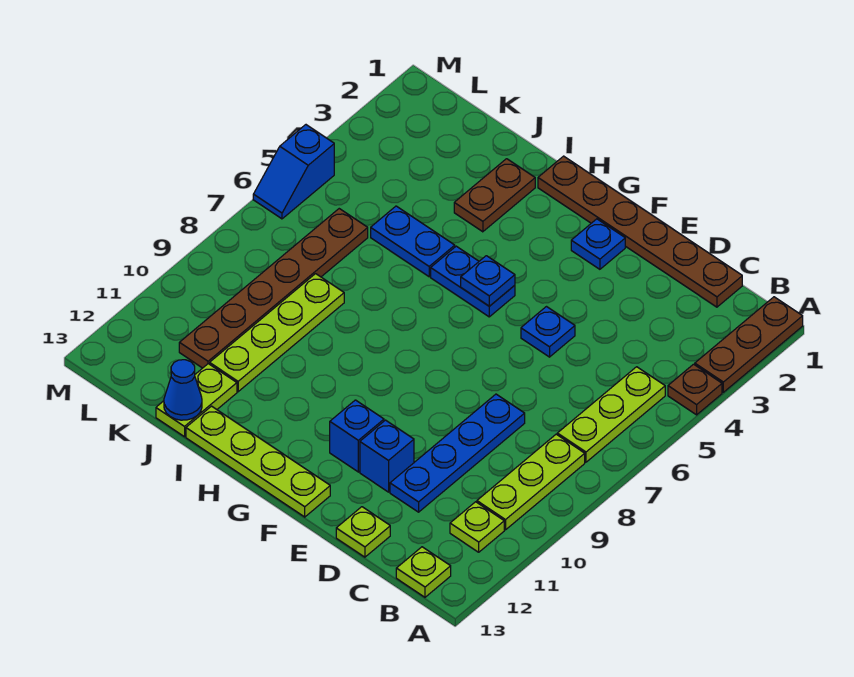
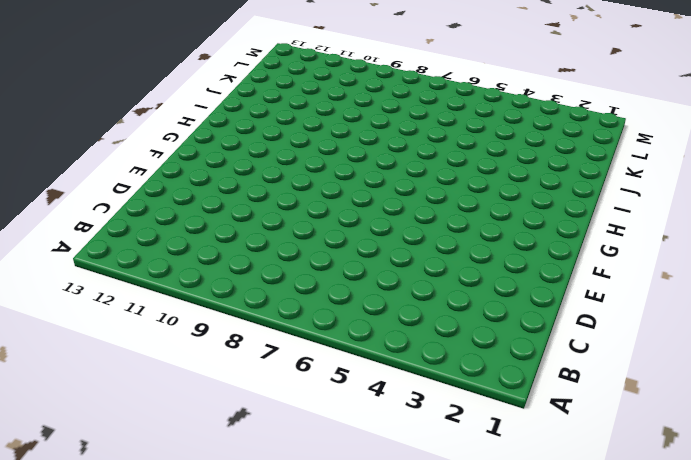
none -> brown plate A1:A3 level 1
none -> brown plate A4 level 1
none -> lime plate B5:B7 level 1

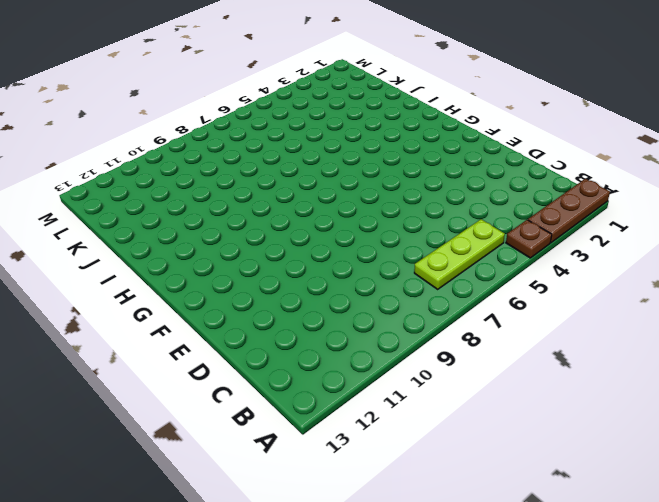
none -> lime plate B8:B10 level 1
none -> lime plate B11 level 1
none -> lime plate B13 level 1

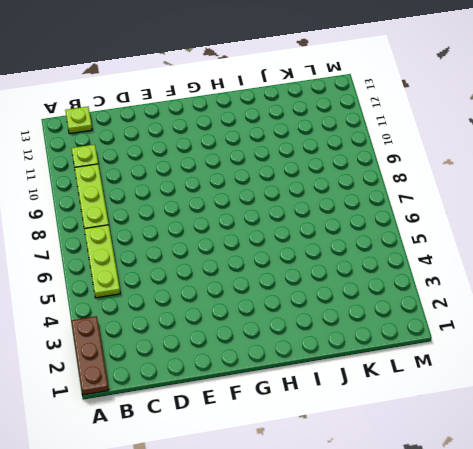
none -> brown plate A4 level 1
none -> brown plate C1:H1 level 1
none -> blue plate D8:D11 level 1

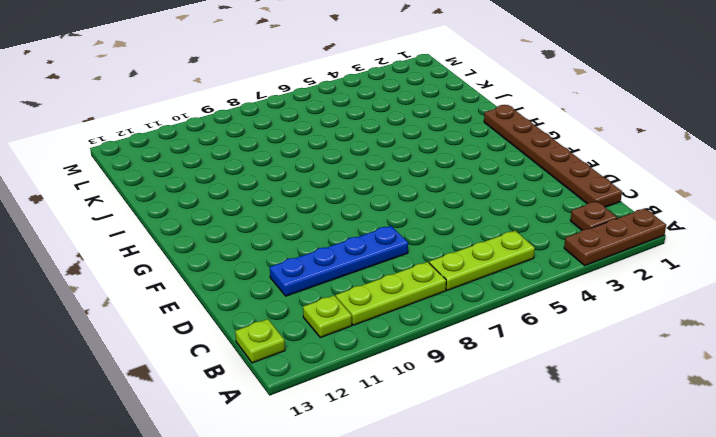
brown plate B2 level 1 -> brown plate A4 level 1
none -> lime plate D13 level 1
none -> blue plate E5 level 1
none -> blue brick E11 level 1

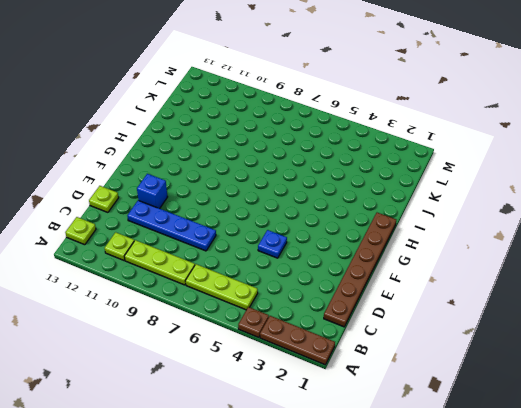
none -> blue plate F2 level 1
none -> blue brick F11 level 1
none -> lime plate F13:I13 level 1

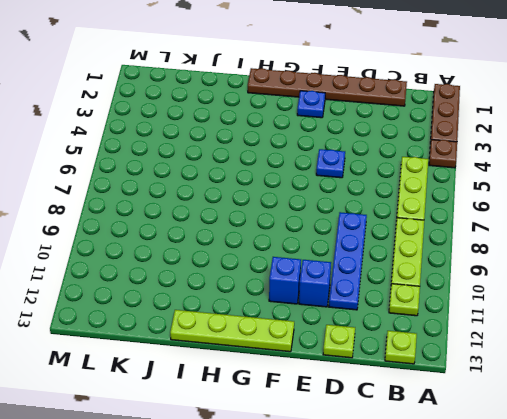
none -> blue plate G5:H5 level 1
none -> brown plate I2:I3 level 1
none -> blue plate I5:J5 level 1

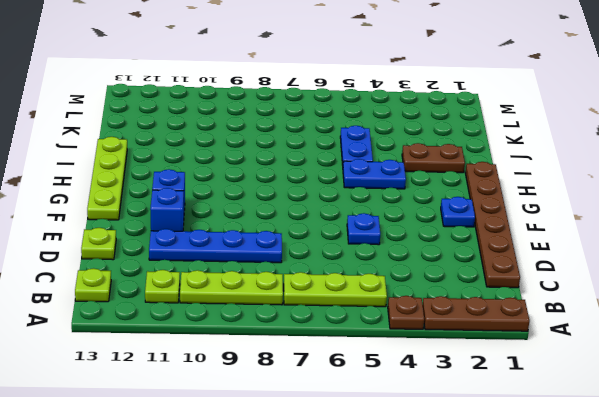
blue plate H4:H5 level 1 -> blue plate G5:H5 level 1
none -> lime plate J8:J11 level 1
none -> lime plate J12:J13 level 1
none -> brown plate K6:K11 level 1

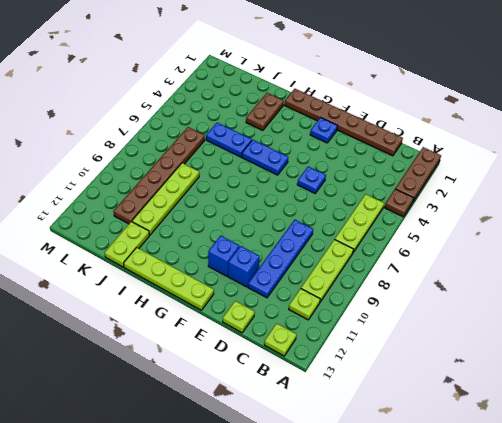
none -> blue slope M5:M6 level 1 top 5
none -> blue plate G5 level 2
none -> blue cone J13 level 2

